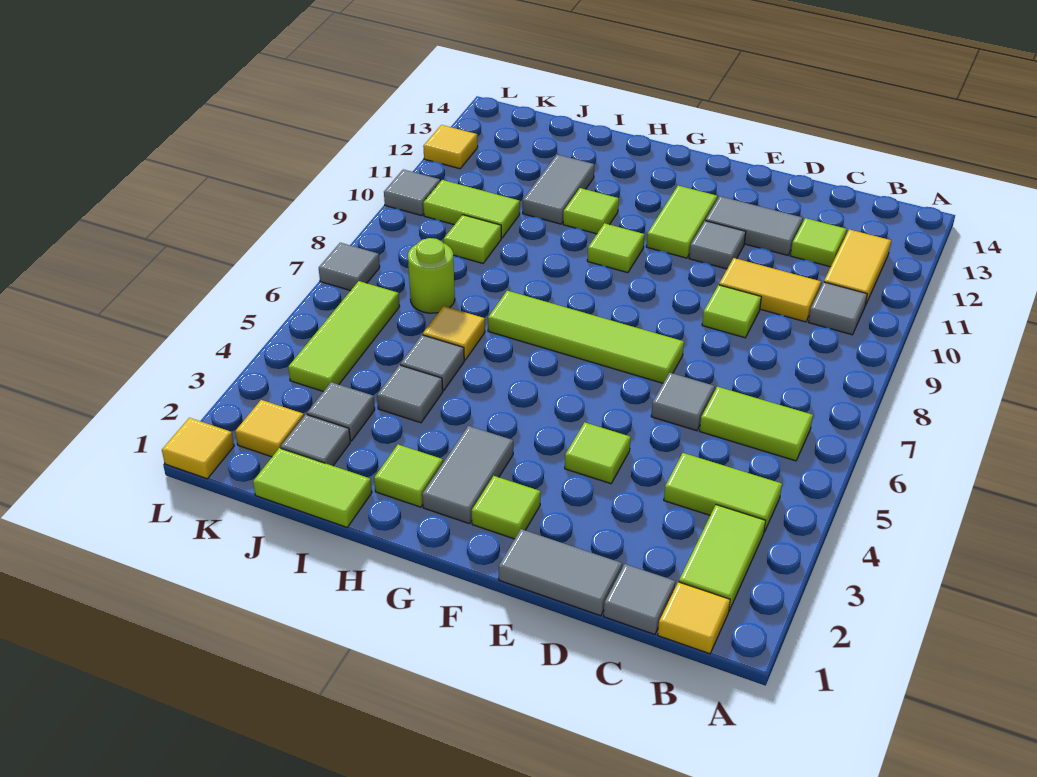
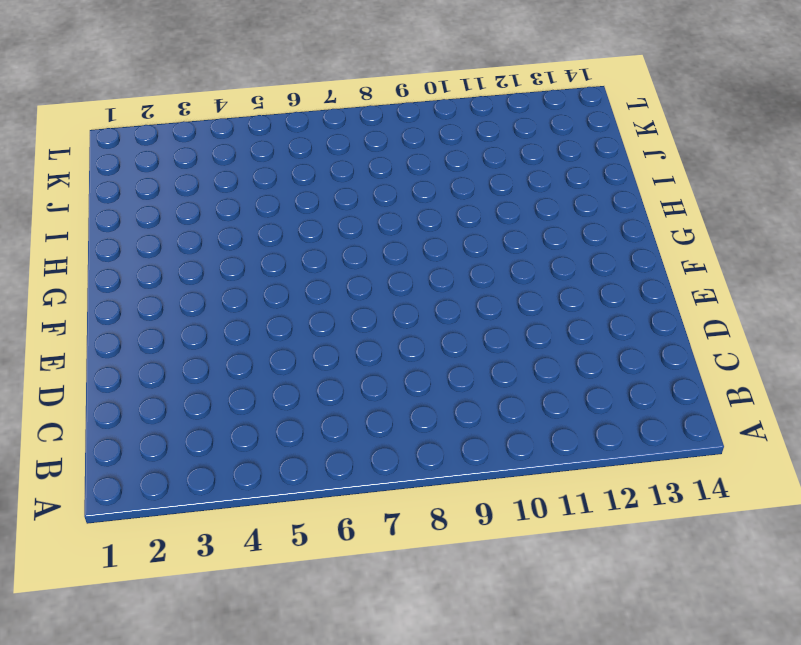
none -> yellow tile B1 level 1
none -> lime tile B2:B3 level 1
none -> lime tile B4:C4 level 1
none -> lime tile B6:C6 level 1

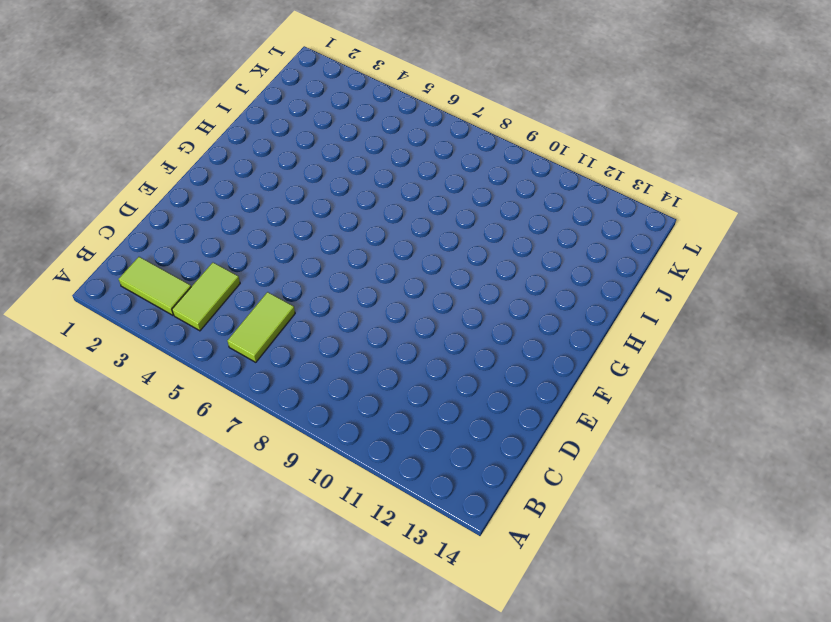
none -> yellow tile B1 level 1
none -> grey tile B10 level 1
none -> yellow tile B11:B12 level 1
none -> grey tile C1 level 1

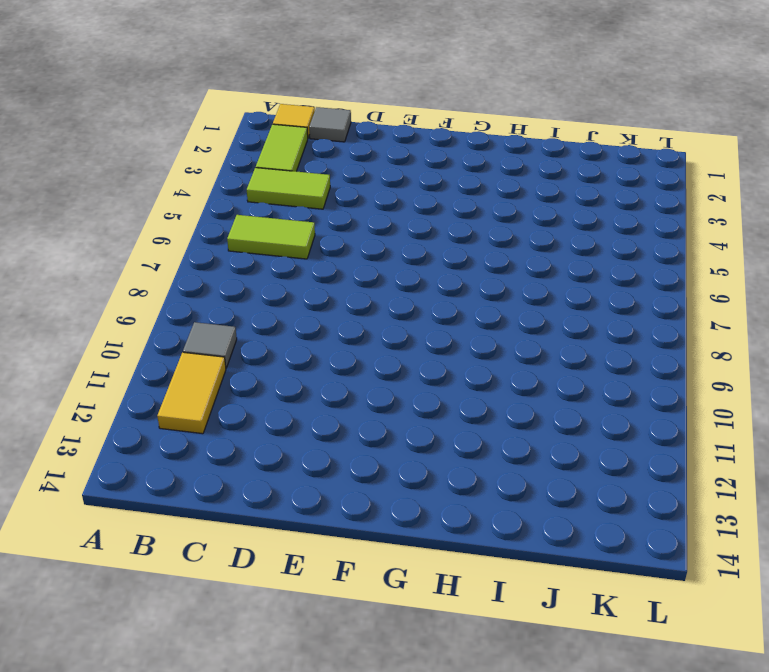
none -> yellow tile C10:D10 level 1
none -> lime tile C12 level 1
none -> grey tile D1:E1 level 1
none -> grey tile D6 level 1

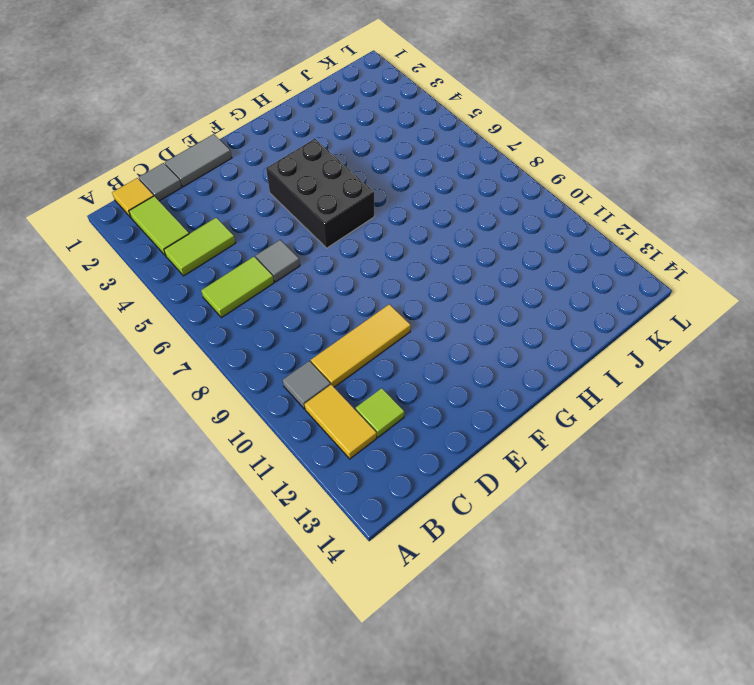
yellow tile C10:E10 level 1 -> yellow tile C10:D10 level 1
black brick F4:G6 level 1 -> none
none -> lime tile D9 level 1
none -> grey tile D12:E12 level 1
none -> lime tile E4 level 1
none -> lime tile E7:H7 level 1

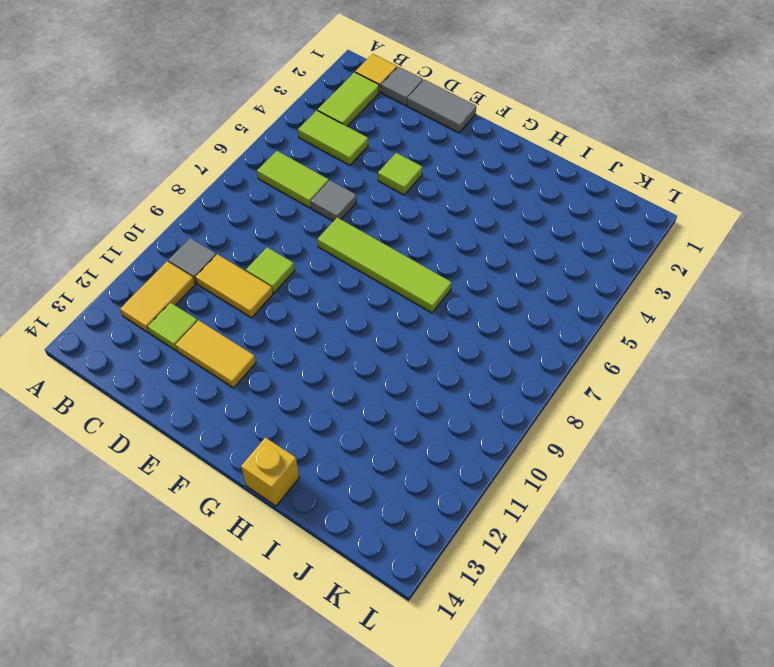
yellow tile D12:E12 level 1 -> grey tile D12:E12 level 1
yellow brick H14 level 1 -> none
none -> grey tile E11 level 1
none -> lime tile F2 level 1
none -> lime tile F11:F12 level 1
none -> grey tile G2:G3 level 1

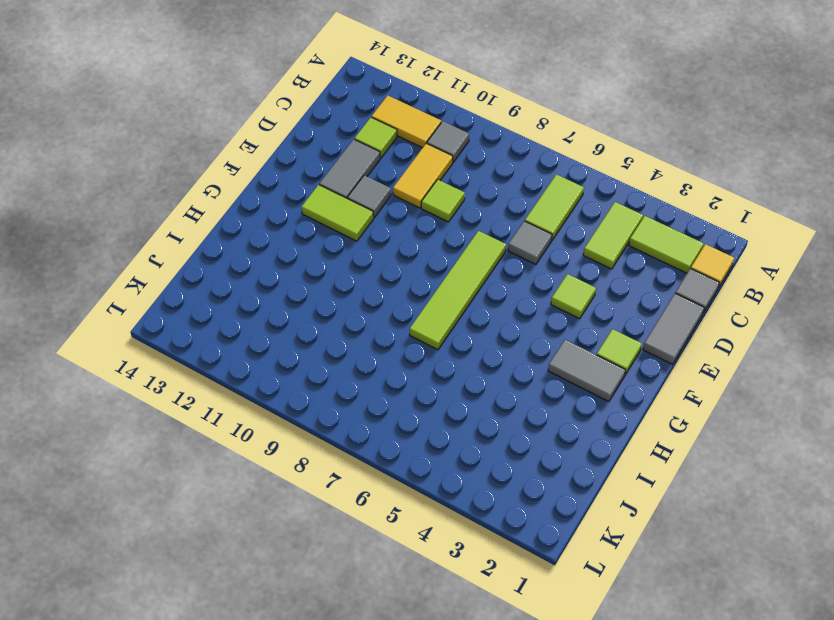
none -> lime tile G10 level 1
none -> lime tile H2 level 1
none -> lime tile H11 level 1
none -> lime tile I1:J1 level 1

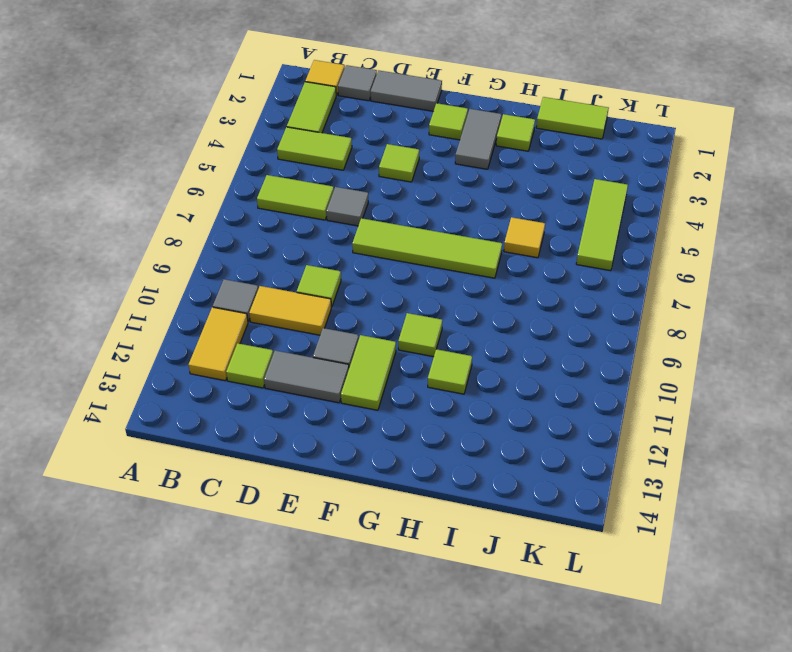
none -> grey tile I4 level 1
none -> grey tile I5 level 1
none -> grey tile I11:I12 level 1
none -> grey tile J2 level 1

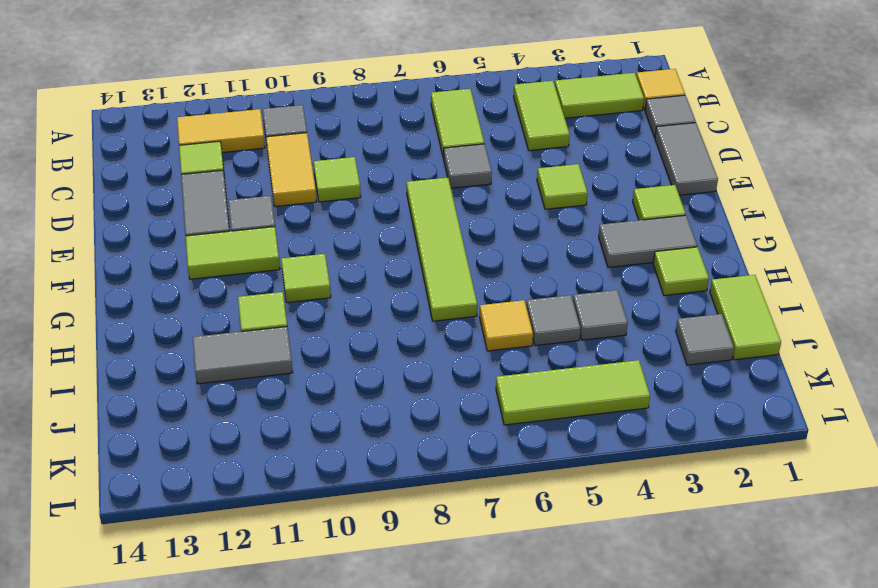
none -> grey tile J3 level 1
none -> lime round brick J7 level 1
none -> lime tile J9 level 1
none -> lime tile J10:K10 level 1

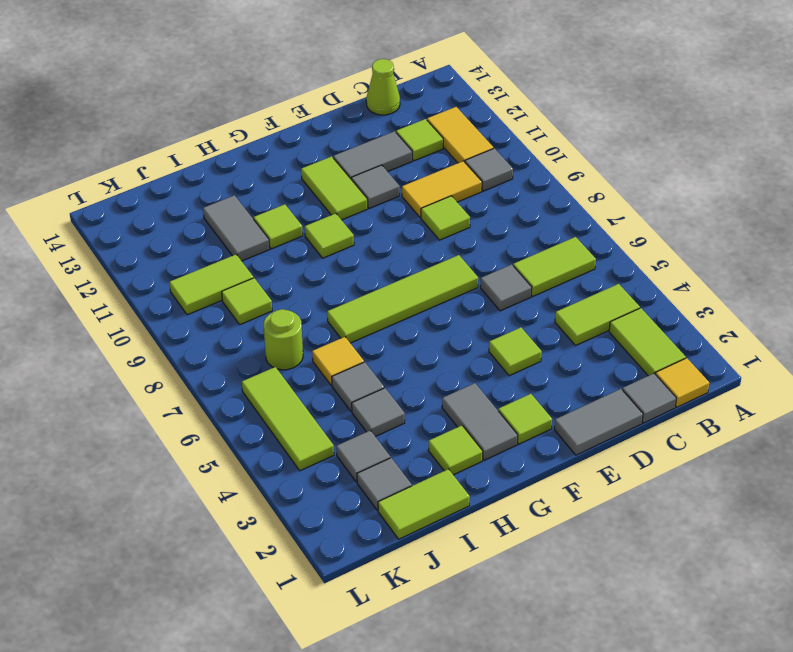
lime cone C14 level 1 -> none
none -> yellow tile K2 level 1
none -> yellow tile L1 level 1
none -> grey tile L7 level 1
none -> grey tile L10 level 1

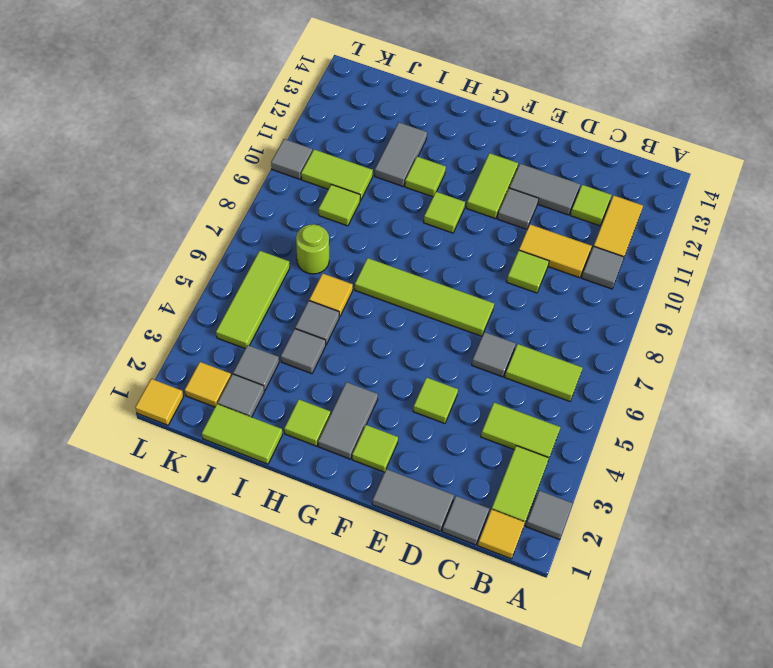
grey tile A2 level 1 -> grey tile L7 level 1
none -> yellow tile L12 level 1

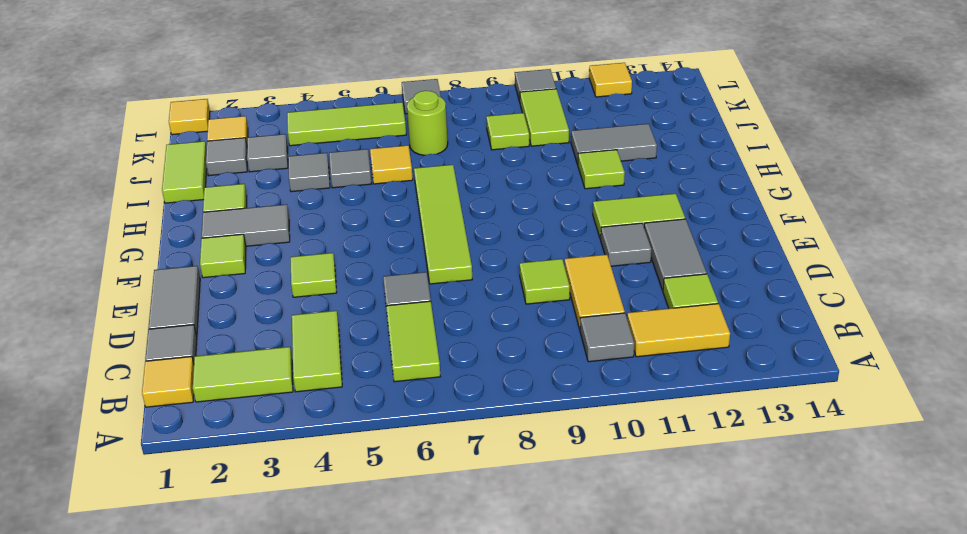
none -> lime tile G10 level 1

